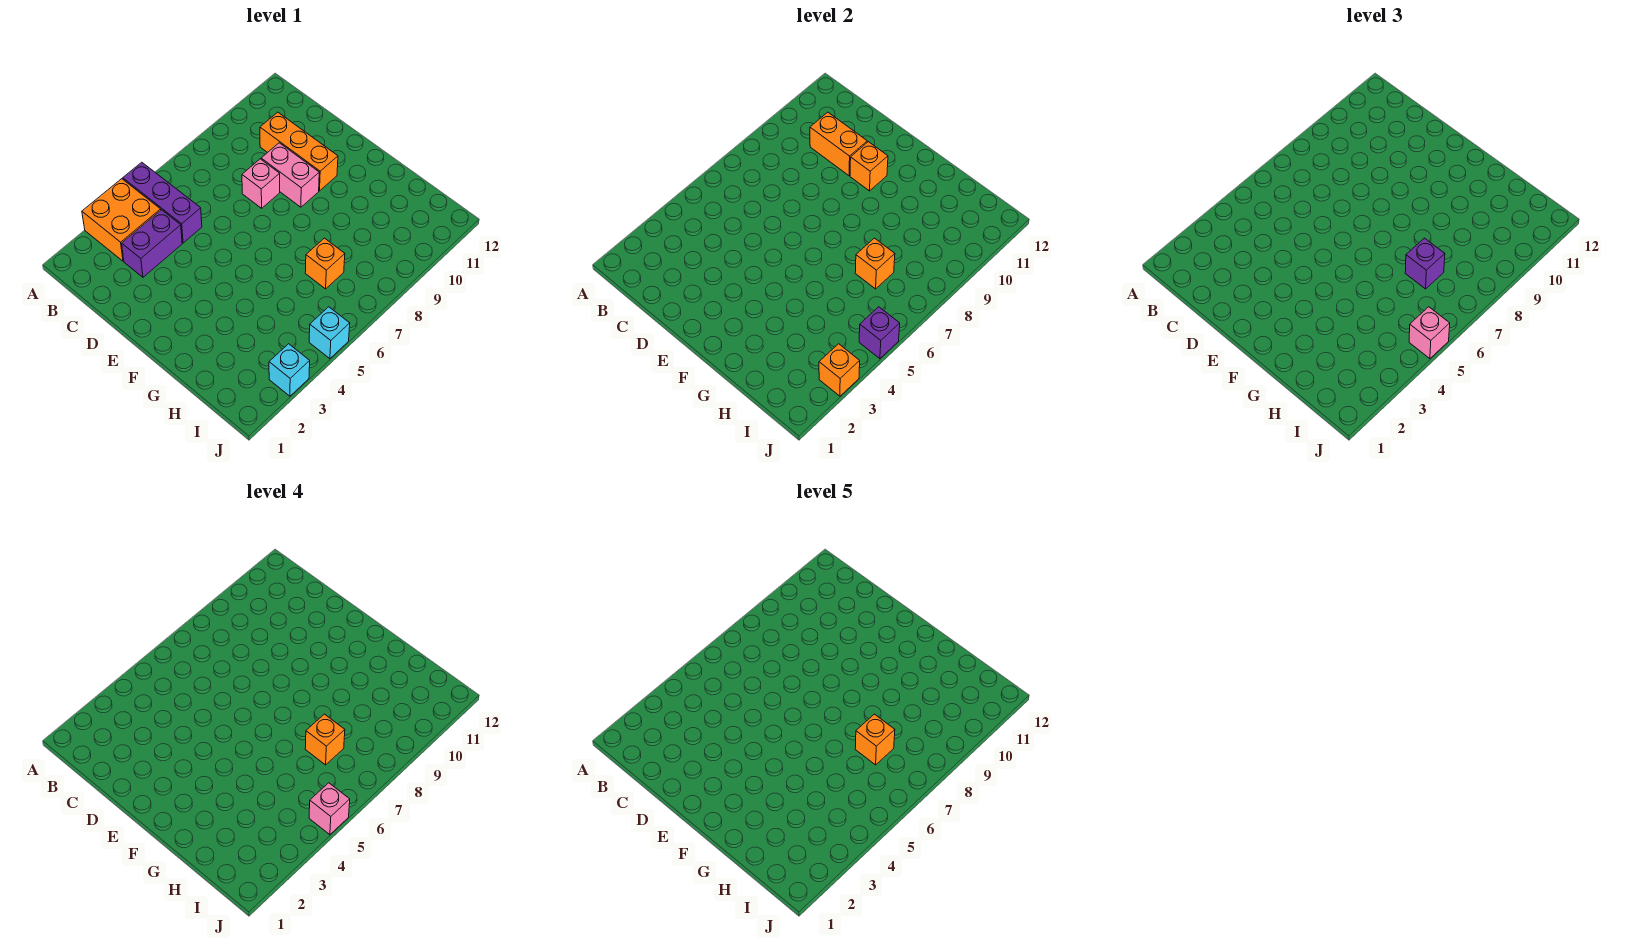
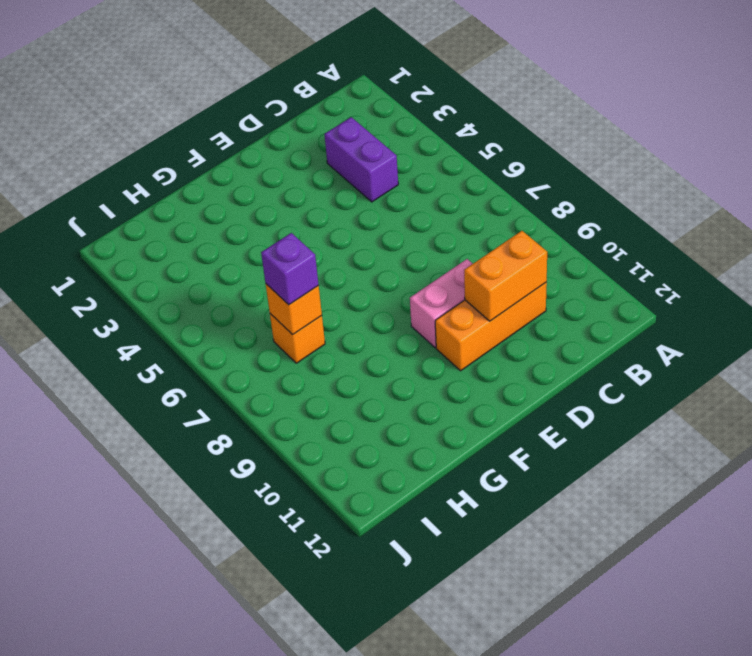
none -> orange brick A3:B4 level 1
none -> purple brick A5:C5 level 1
none -> pink brick D8 level 1

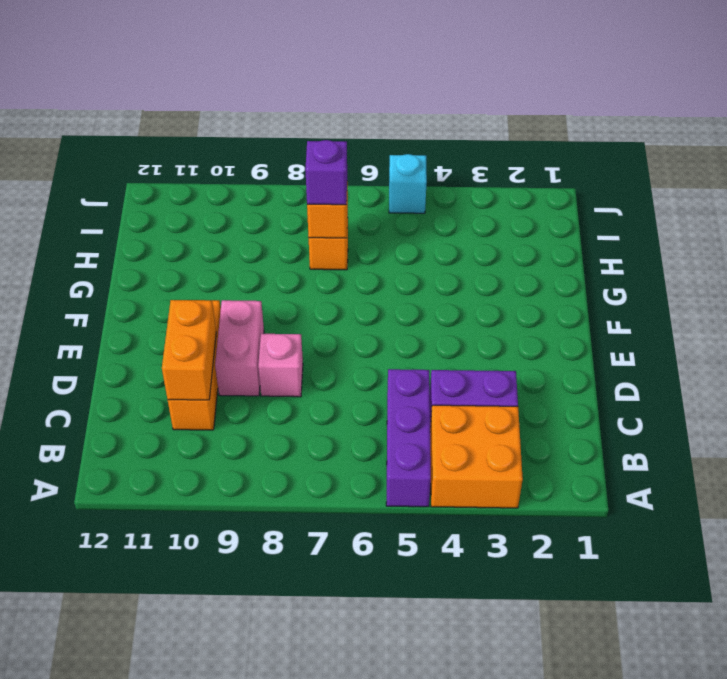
none -> cyan brick J3 level 1
none -> orange brick E10 level 2
none -> orange brick J3 level 2

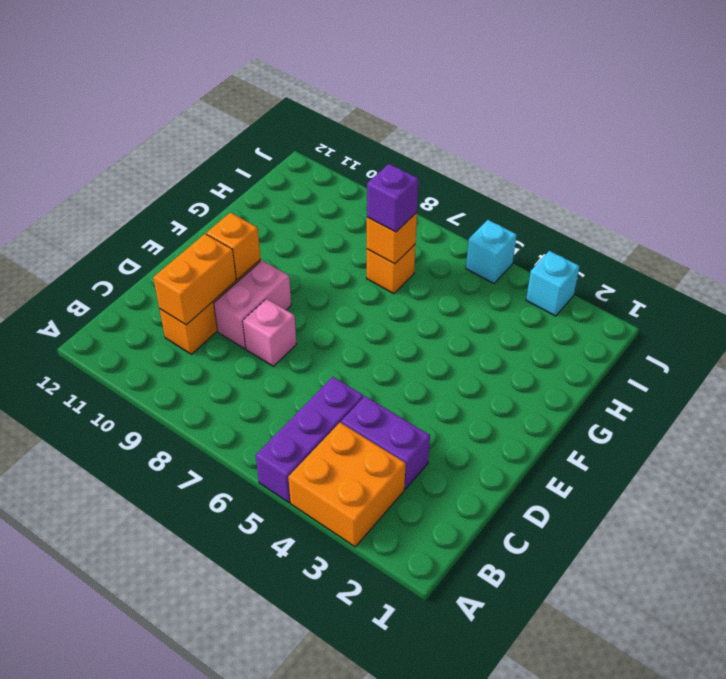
none -> orange brick J3 level 2
none -> purple brick J5 level 2
none -> pink brick J5 level 3

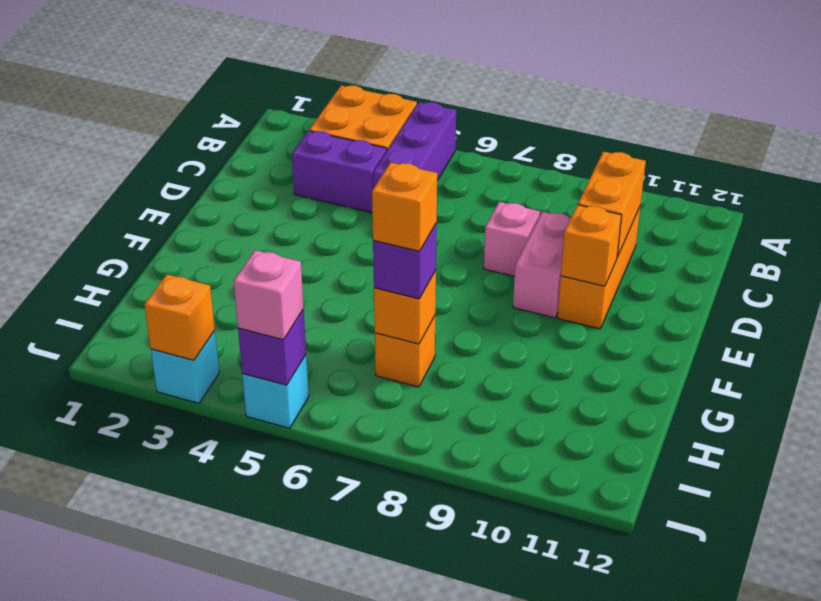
none -> pink brick J5 level 4
none -> orange brick H7 level 5

